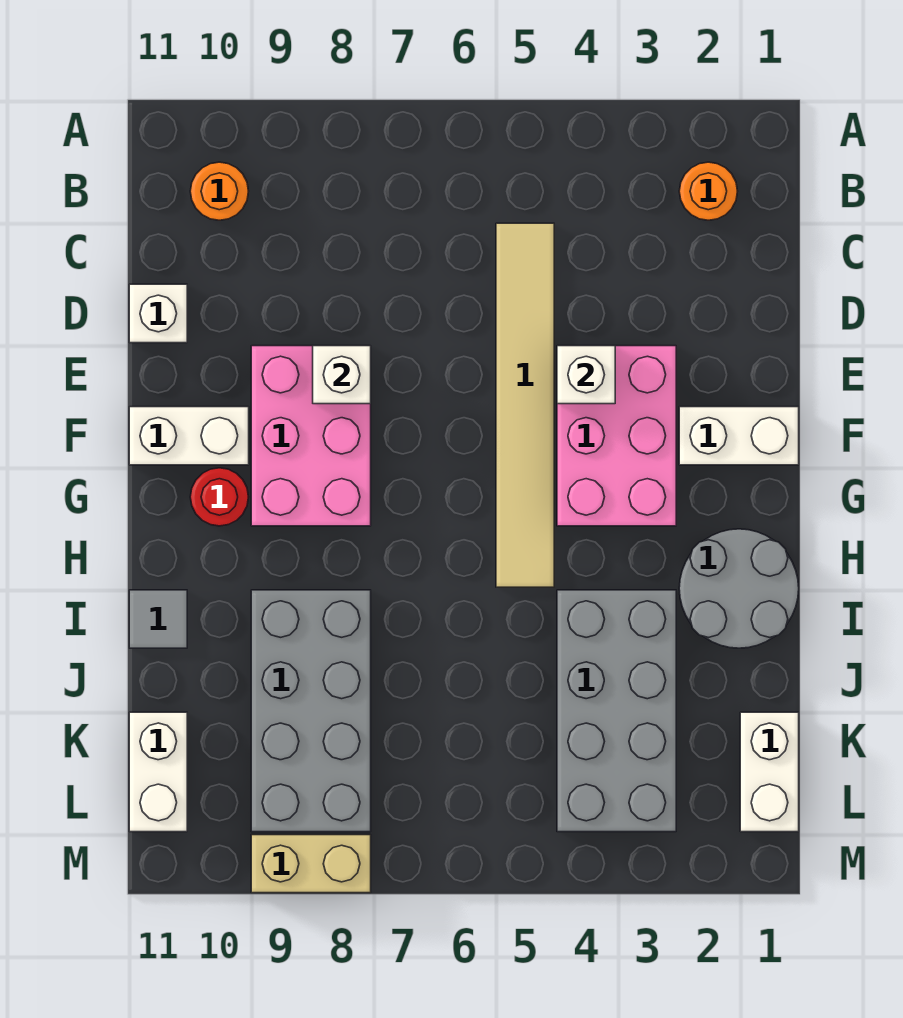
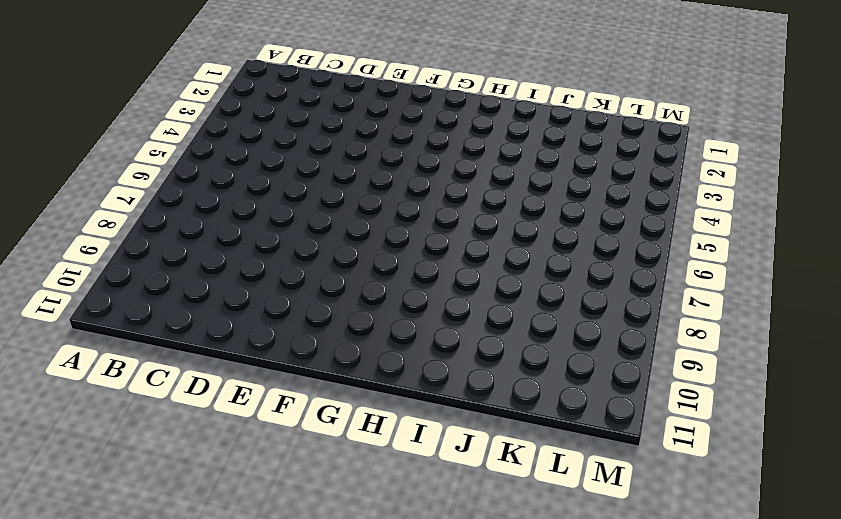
none -> orange round brick B2 level 1
none -> orange round brick B10 level 1
none -> tan tile C5:H5 level 1

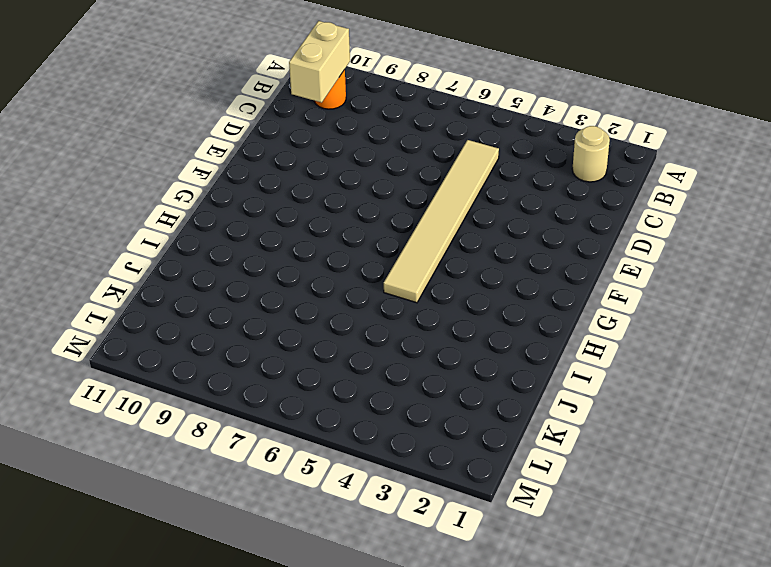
tan round brick B2 level 1 -> orange round brick B2 level 1
tan brick B10:C10 level 2 -> tan brick M8:M9 level 1
none -> white brick D11 level 1
none -> pink brick E3:G4 level 1
none -> pink brick E8:G9 level 1

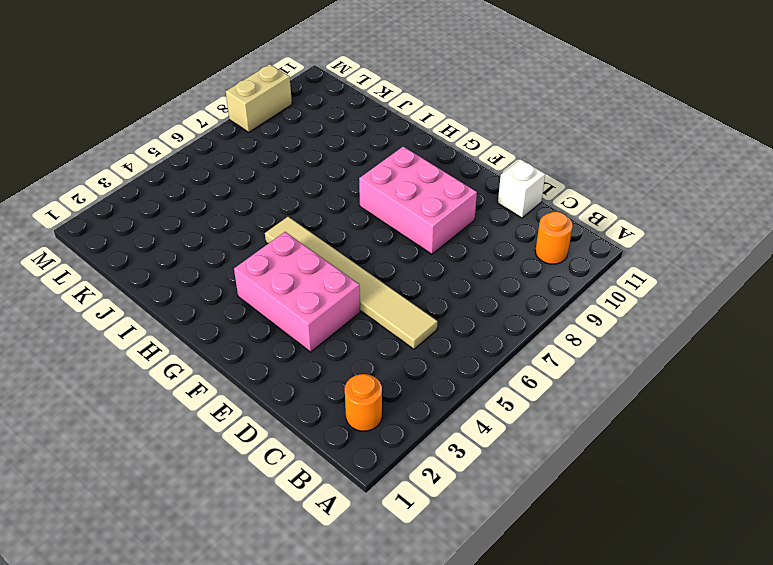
none -> white brick F1:F2 level 1
none -> white brick F10:F11 level 1
none -> red round brick G10 level 1

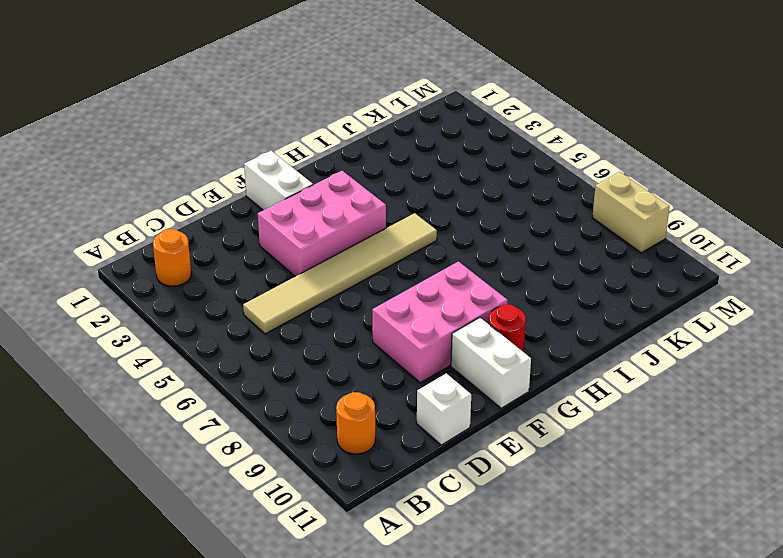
none -> grey round brick H1:I2 level 1
none -> grey brick I3:L4 level 1
none -> grey brick I8:L9 level 1

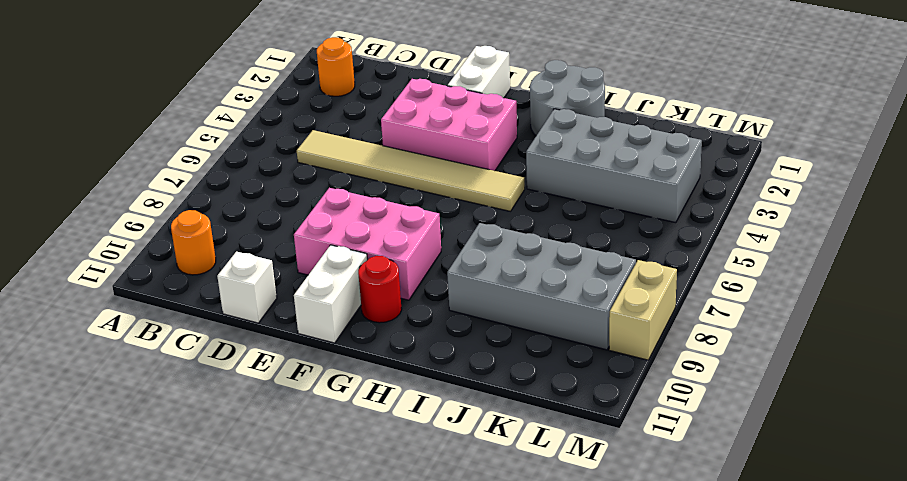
none -> grey tile I11 level 1
none -> white brick K1:L1 level 1
none -> white brick K11:L11 level 1

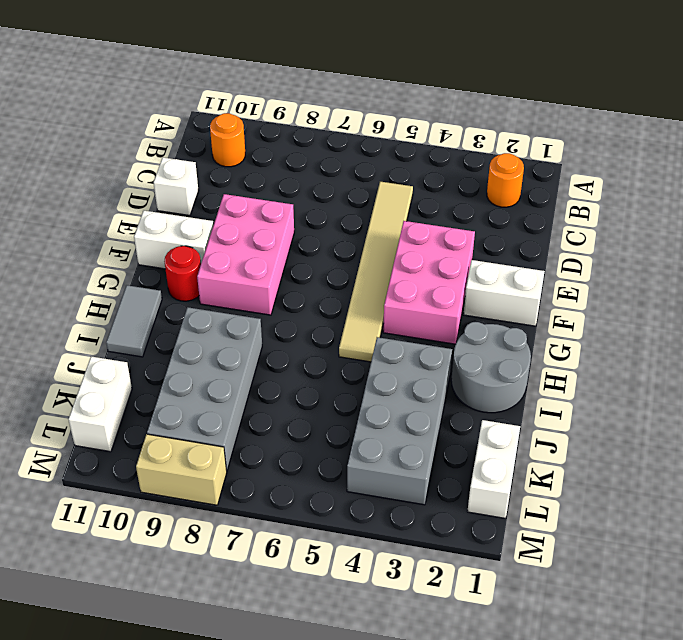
grey tile H11:I11 level 1 -> grey tile I11 level 1
none -> white brick E4 level 2
none -> white brick E8 level 2

